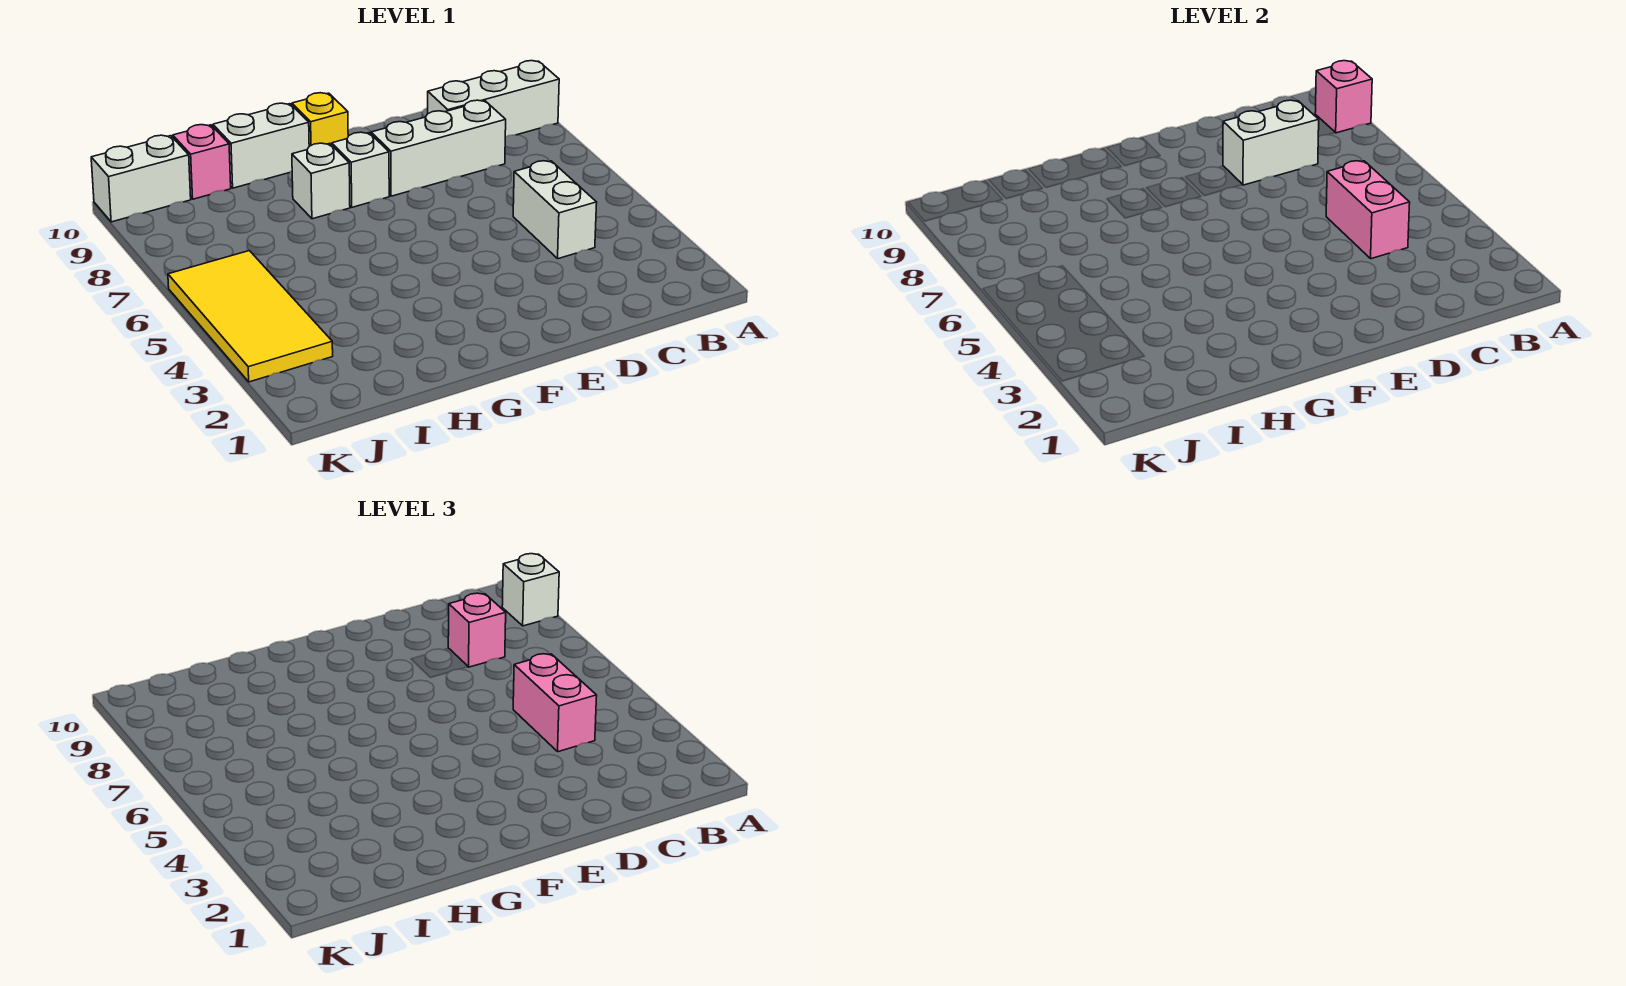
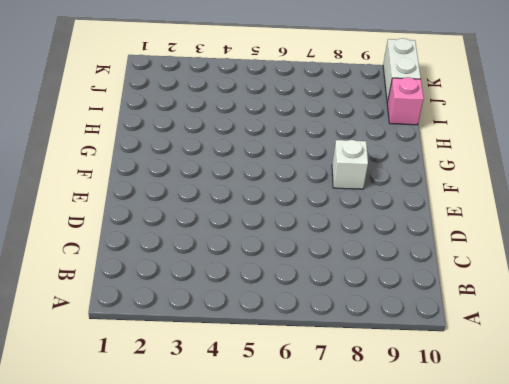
none -> white brick A9:C9 level 1
none -> white brick C4:C5 level 1
none -> white brick C8:E8 level 1

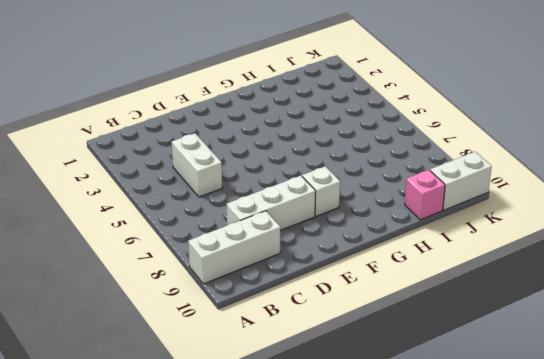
none -> yellow brick F10 level 1
none -> white brick G8 level 1
none -> white brick G10:H10 level 1

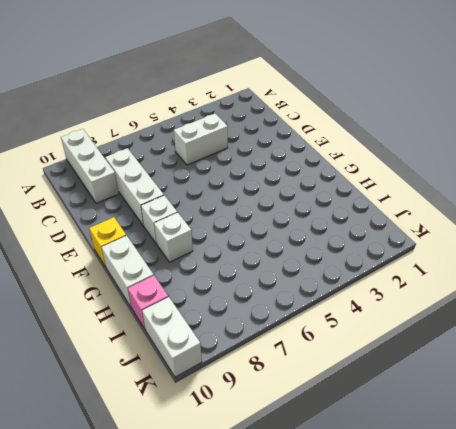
none -> yellow tile J3:K6 level 1
none -> pink brick A9 level 2
none -> pink brick C4:C5 level 2

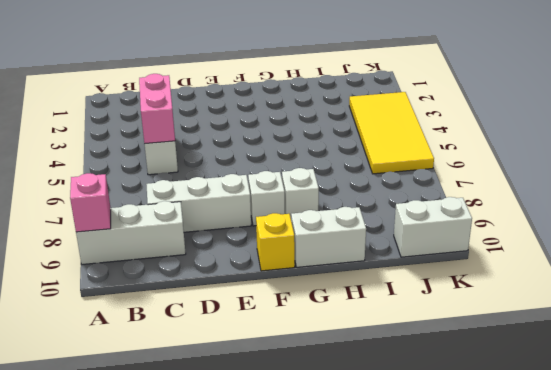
none -> pink brick I10 level 1
none -> white brick C8:D8 level 2
none -> white brick A9 level 3

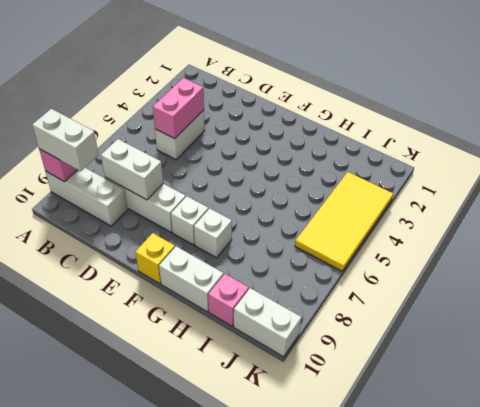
white brick A9:B9 level 3 -> white brick A9 level 3
none -> pink brick C4:C5 level 3
none -> pink brick C8 level 3

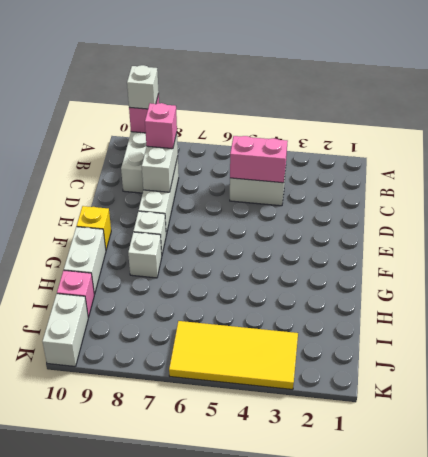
none -> pink brick C4:C5 level 3

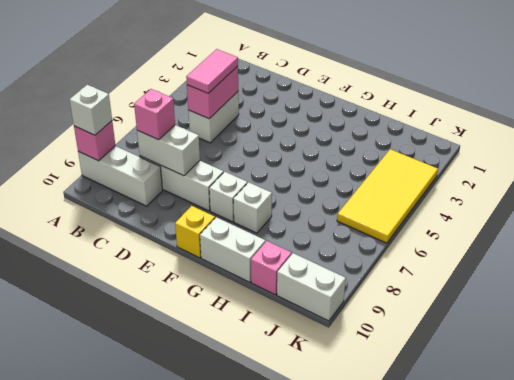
pink tile C4:C5 level 3 -> pink brick C4:C5 level 3

